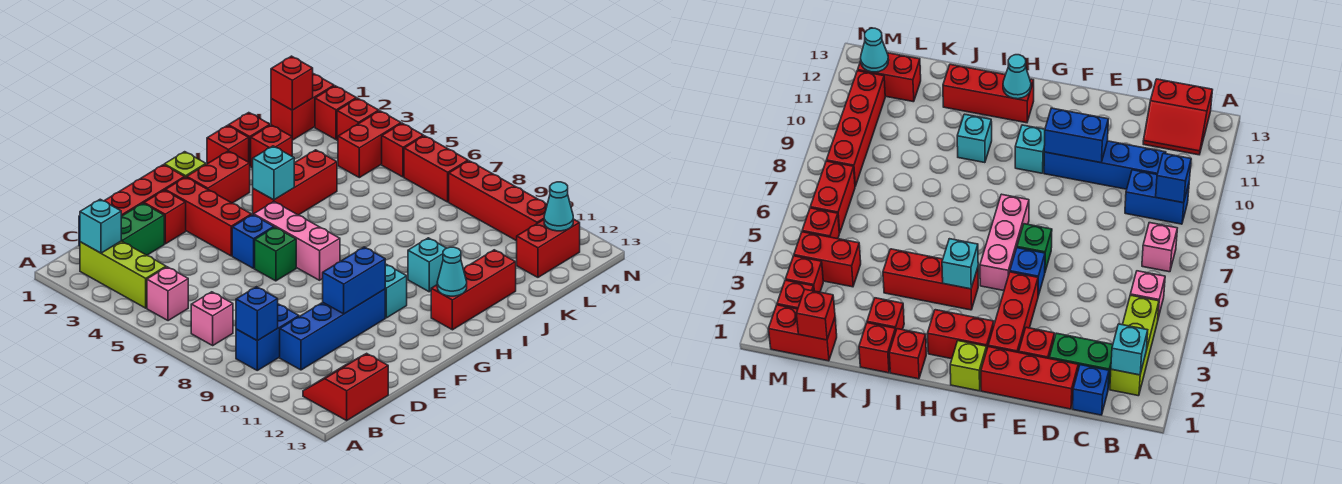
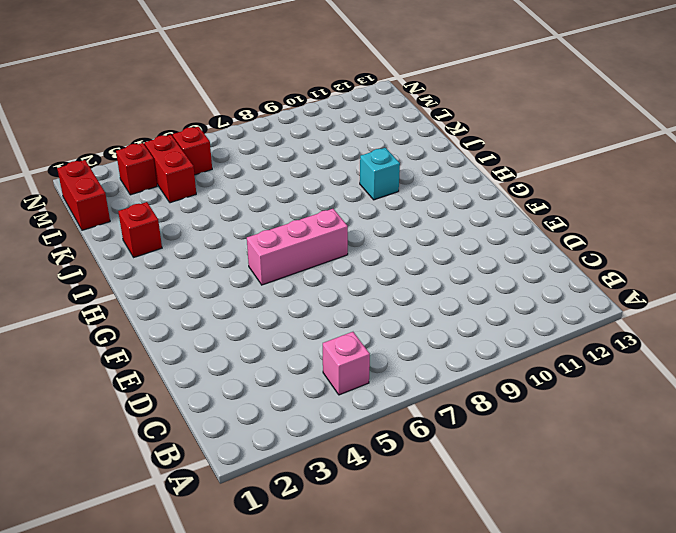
none -> lime brick B2:B4 level 1
none -> pink brick B7 level 1
none -> blue brick B9:C9 level 1
none -> red slope B12:C13 level 1 top 13

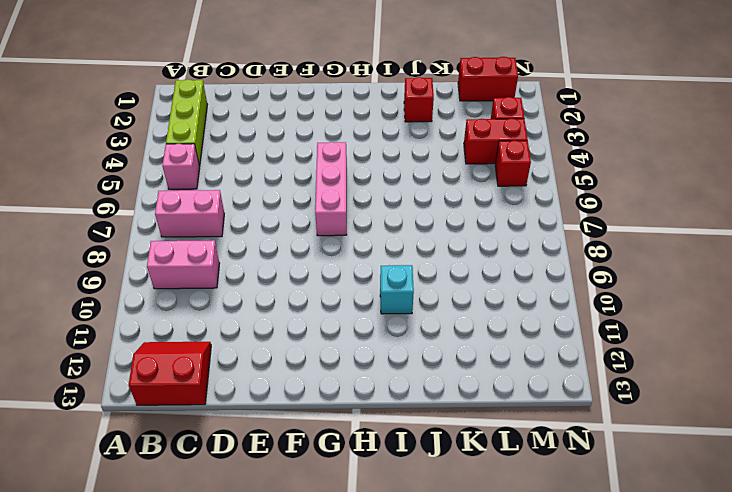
pink brick B7:C7 level 1 -> pink brick B7 level 1
pink brick B9:C9 level 1 -> blue brick B9:C9 level 1
none -> blue brick C1 level 1
none -> green brick C2:D2 level 1
none -> blue brick C10:F10 level 1
none -> red brick D1:F1 level 1

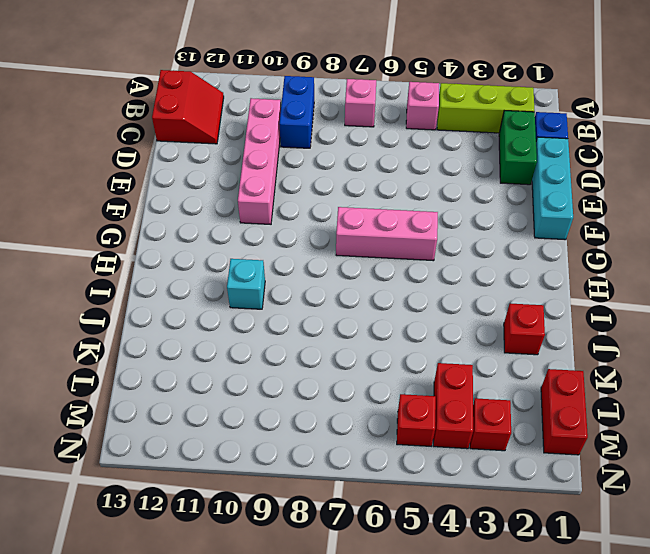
pink brick C10:F10 level 1 -> blue brick C10:F10 level 1
cyan brick D1:F1 level 1 -> red brick D1:F1 level 1
none -> red brick E2 level 1
none -> red brick F2:F4 level 1
none -> blue brick F5 level 1
none -> green brick F6 level 1

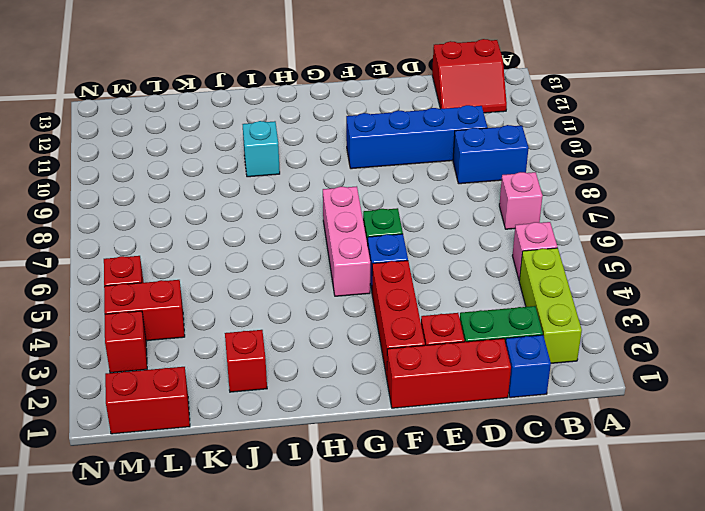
none -> lime brick G1 level 1
none -> red brick G2:H2 level 1
none -> cyan brick G10 level 1
none -> red brick H4:J4 level 1

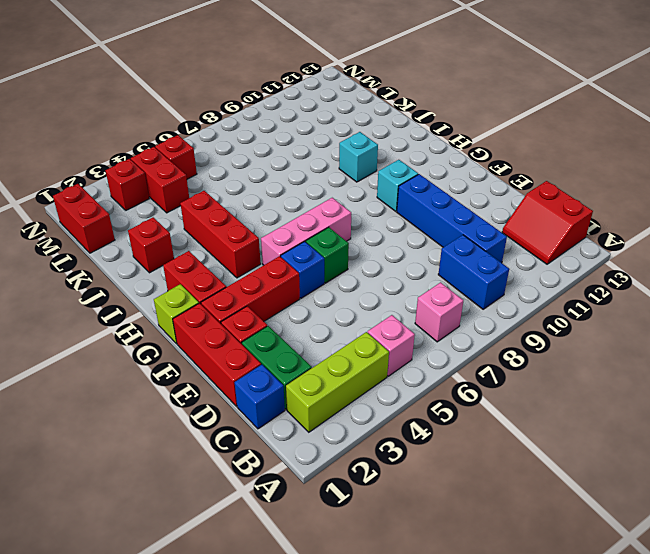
none -> red brick H12:J12 level 1
none -> red brick I1 level 1
none -> red brick J1 level 1
none -> red brick L12:M12 level 1

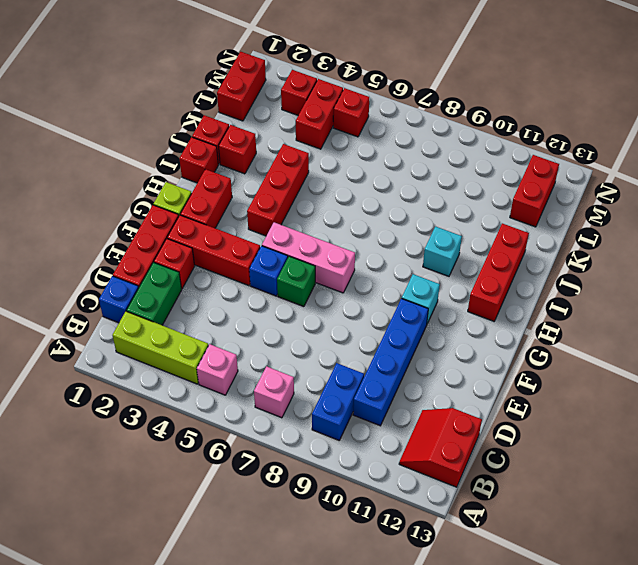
none -> red brick M2 level 1
none -> red brick M6:M7 level 1
none -> red brick M8:M11 level 1
none -> cyan brick B2 level 2

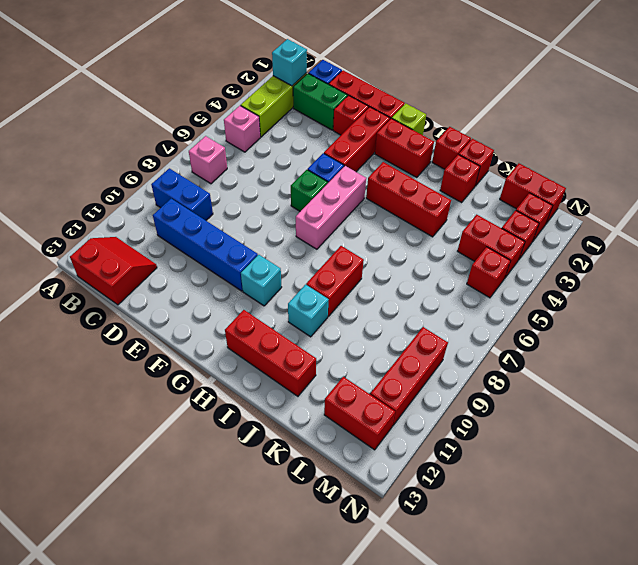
red brick I8:I9 level 1 -> red brick M6:M7 level 1
red brick M9:M11 level 1 -> red brick M8:M11 level 1
none -> blue brick B9 level 2
none -> blue brick E10:F10 level 2
none -> cyan brick H4 level 2
none -> cyan cone H12 level 2

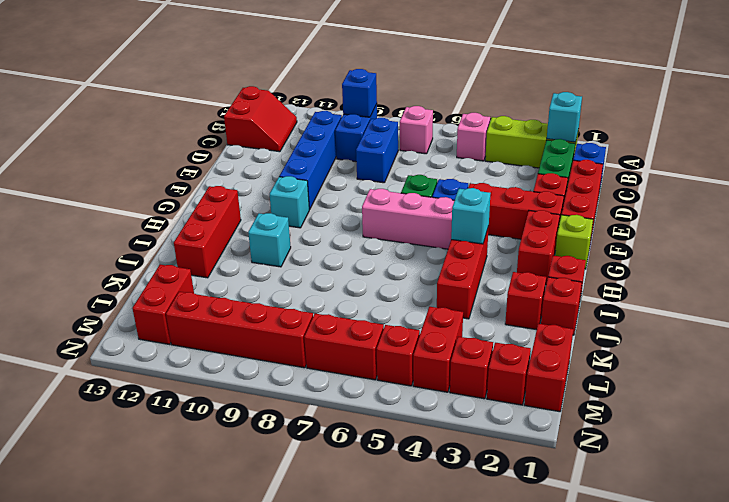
blue brick C8:D8 level 1 -> blue brick E10:F10 level 2
none -> cyan cone H12 level 2
none -> red brick L1 level 2
none -> cyan cone M12 level 2

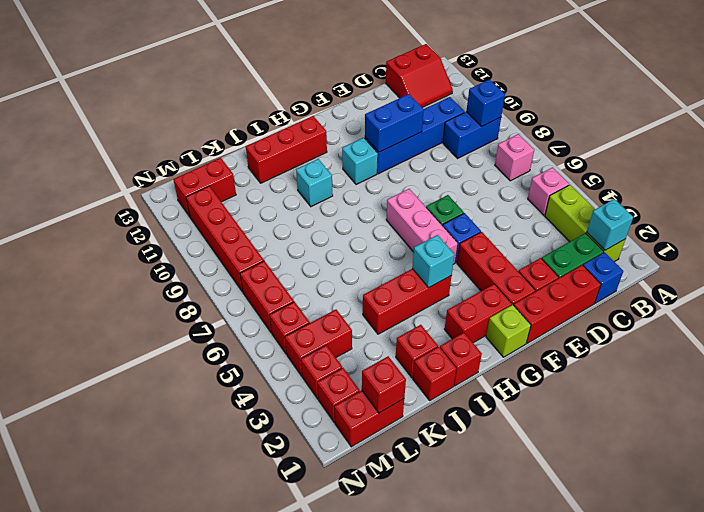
none -> cyan cone H12 level 2
none -> cyan cone M12 level 2

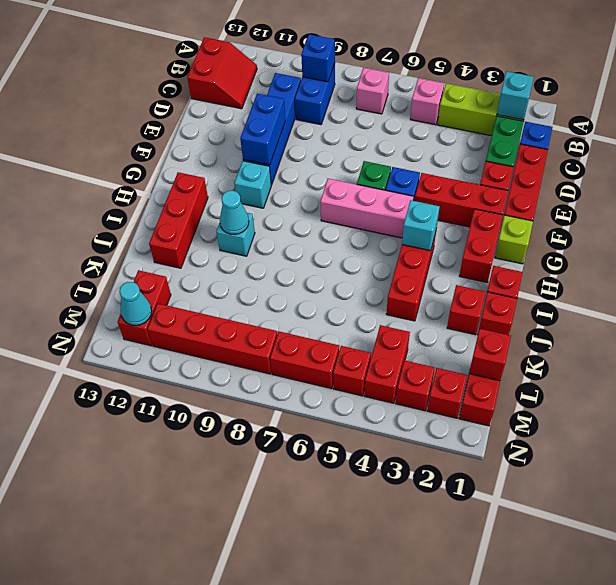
cyan cone I10 level 2 -> cyan cone H12 level 2

